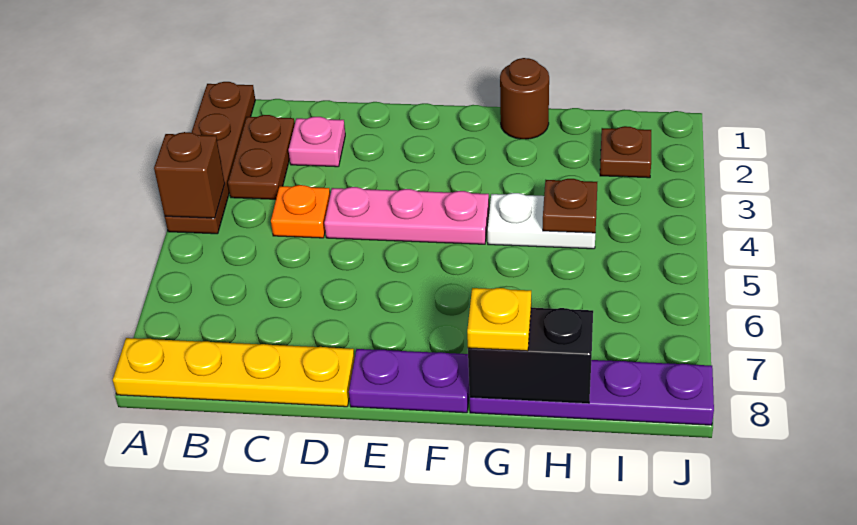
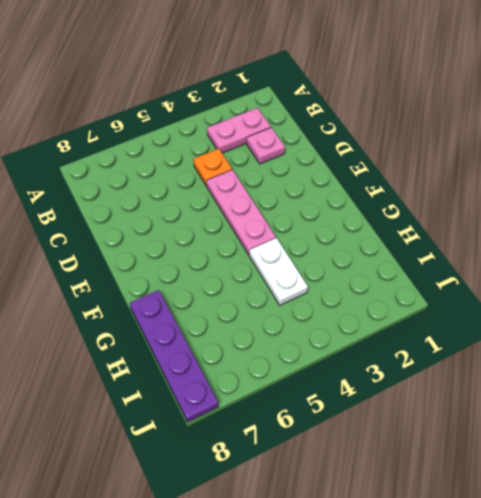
pink plate B2:B3 level 1 -> brown plate B2:B3 level 1
none -> brown plate A1:A4 level 1
none -> yellow plate A8:D8 level 1
none -> purple plate E8:F8 level 1

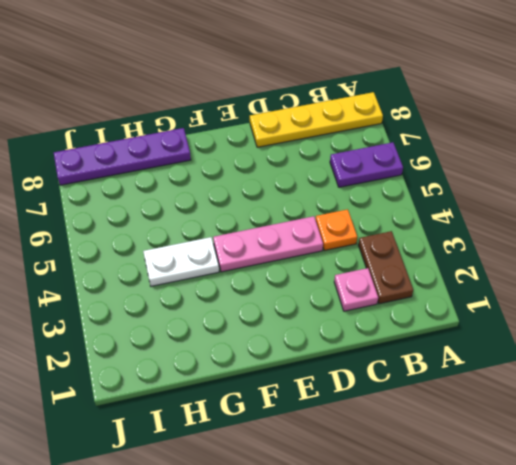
purple plate A6:B6 level 1 -> purple plate E8:F8 level 1
none -> brown plate A1:A4 level 1
none -> brown round brick G1 level 1
none -> brown plate I2 level 1

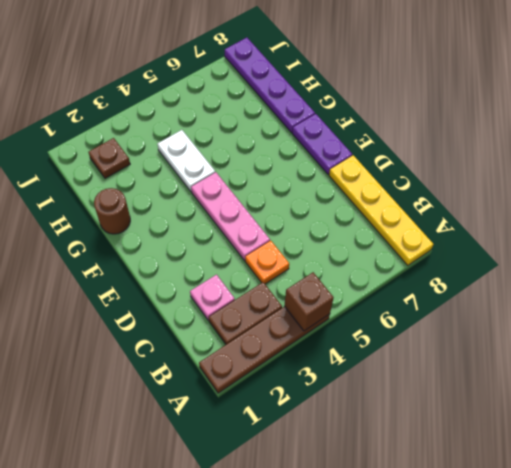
none -> black brick G8:H8 level 2
none -> brown plate H4 level 2
none -> yellow plate G8 level 3

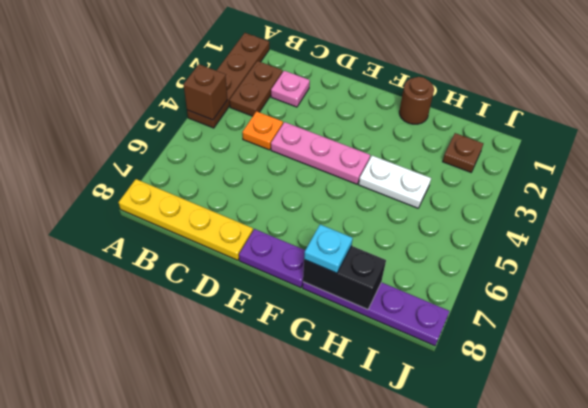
cyan plate G8 level 3 -> yellow plate G8 level 3
none -> brown plate H4 level 2

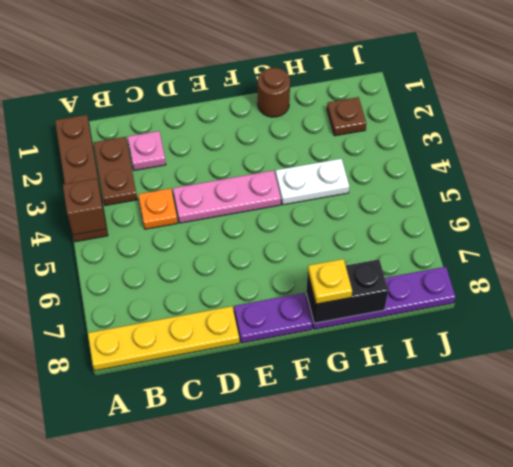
none -> brown plate H4 level 2

